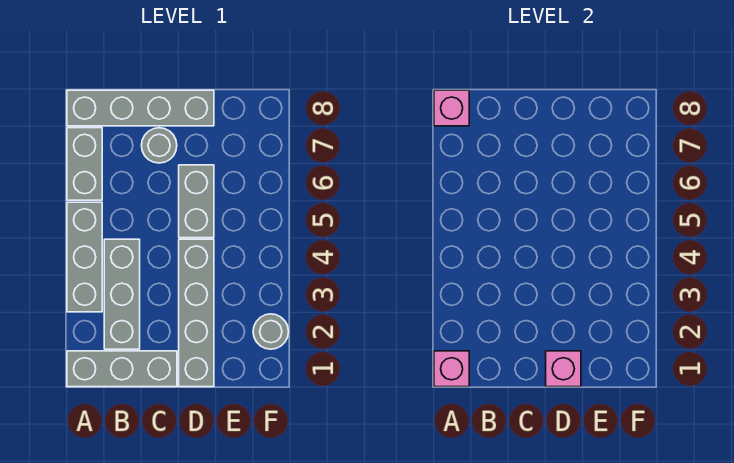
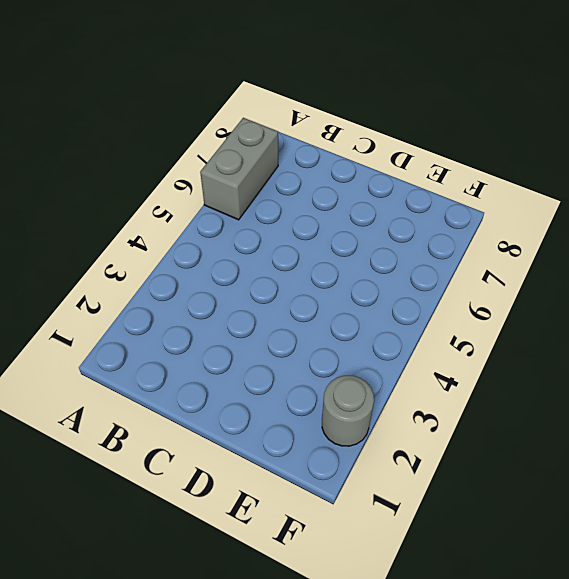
none -> grey brick A1:C1 level 1
none -> grey brick A3:A5 level 1
none -> grey brick A8:D8 level 1

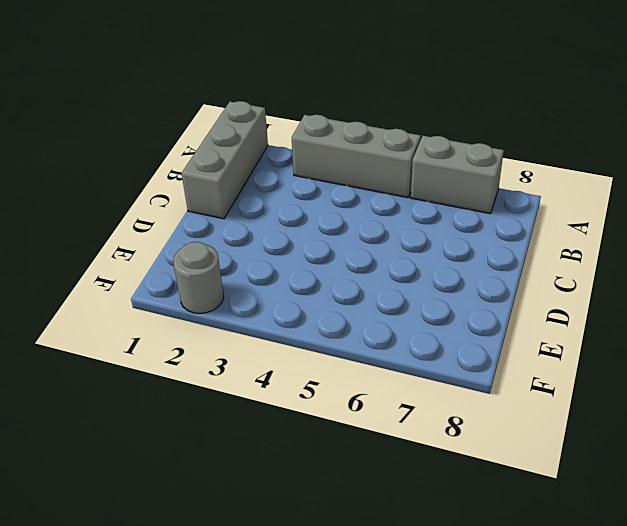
none -> grey brick A8:D8 level 1
none -> grey brick B2:B4 level 1
none -> grey round brick C7 level 1

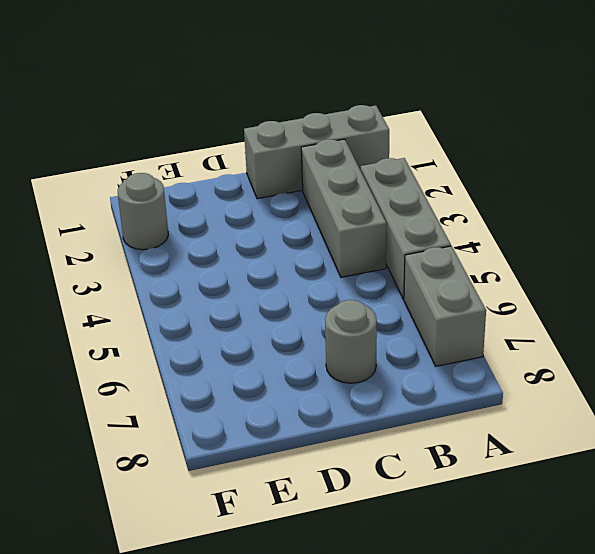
none -> grey brick A8:D8 level 1
none -> grey brick D1:D4 level 1
none -> grey brick D5:D6 level 1

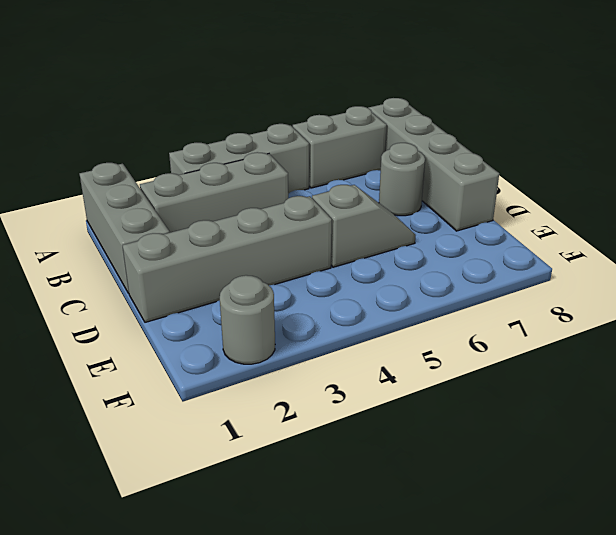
grey slope D5:D6 level 1 top 5 -> grey brick D5:D6 level 1
none -> pink brick A1 level 2
none -> pink brick A8 level 2
none -> pink brick D1 level 2

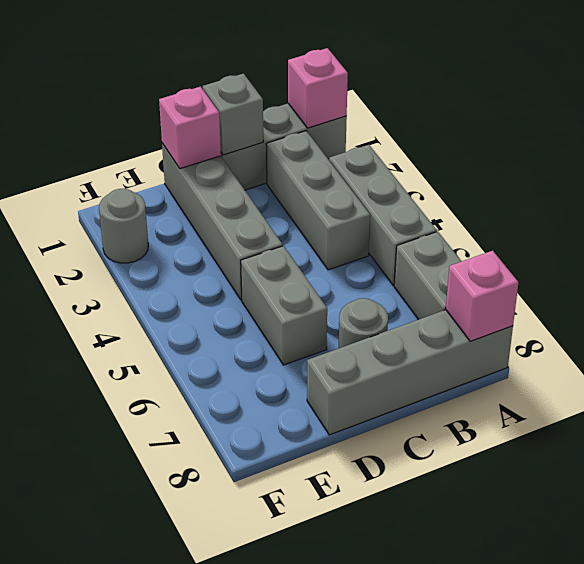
grey brick C1 level 2 -> none

